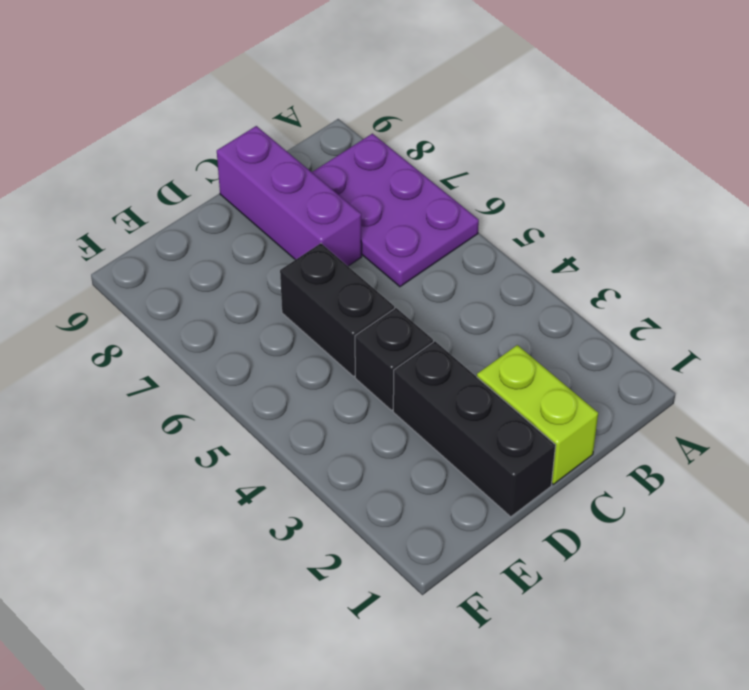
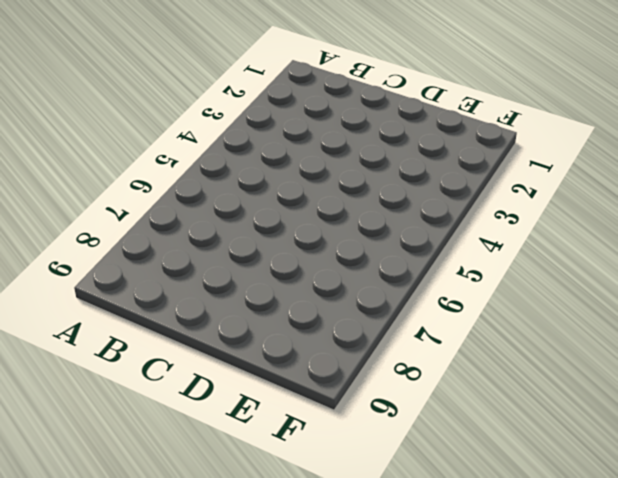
none -> purple plate A6:B8 level 1
none -> lime brick C1:C2 level 1

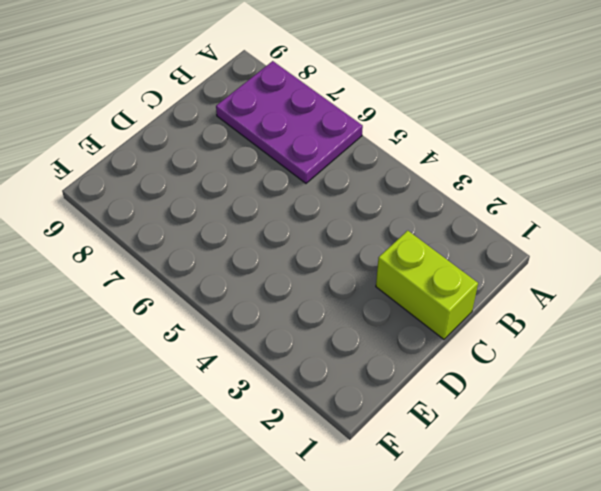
none -> purple brick C7:C9 level 1
none -> black brick D1:D3 level 1

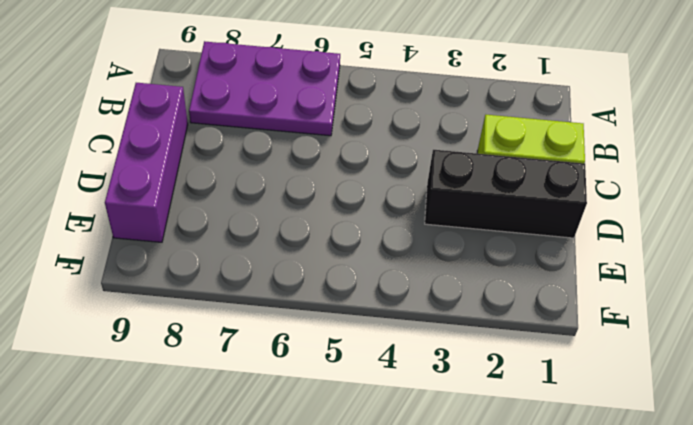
purple brick C9:E9 level 1 -> purple brick C7:C9 level 1
none -> black brick D4 level 1
none -> black brick D5:D6 level 1

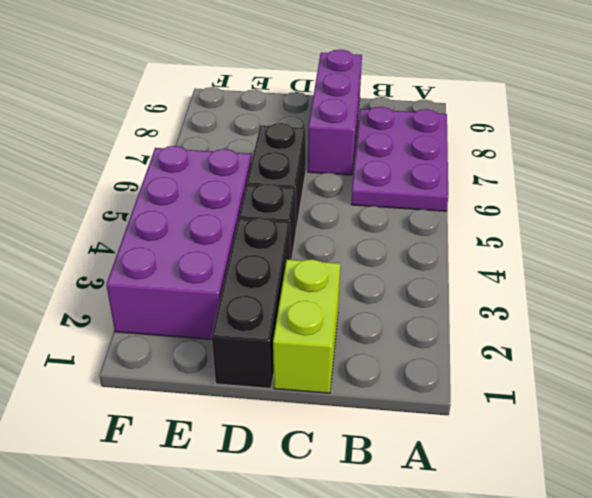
purple brick E2:F5 level 1 -> none

